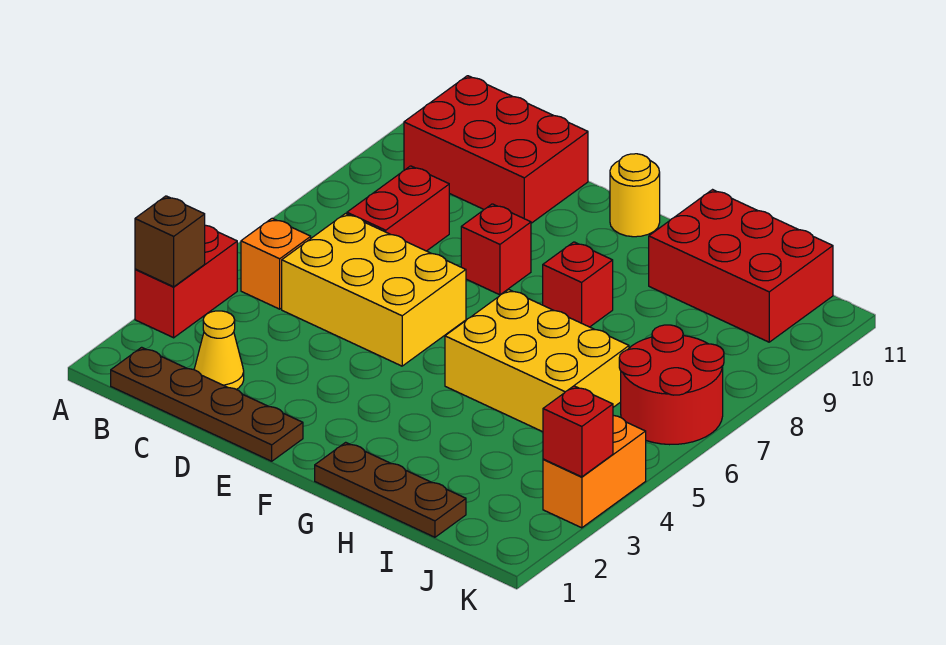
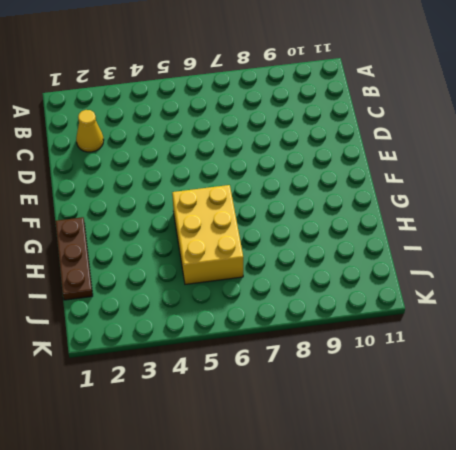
none -> red brick A3:A4 level 1
none -> brown plate B1:E1 level 1
none -> orange brick B5 level 1

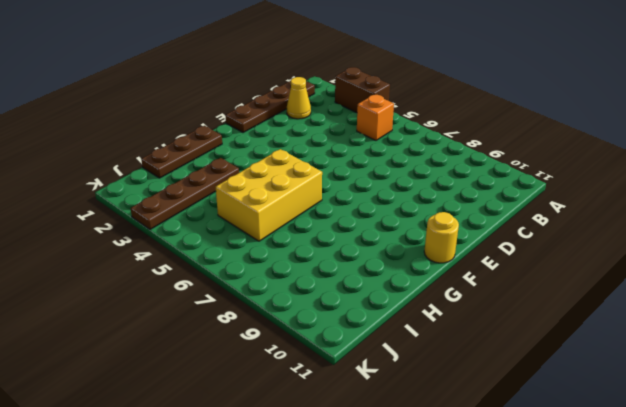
brown brick A3:A4 level 1 -> red brick A3:A4 level 1
brown plate H3:K3 level 1 -> orange brick K3:K4 level 1
none -> red brick B10:D11 level 1
none -> yellow brick C5:E6 level 1
none -> red brick C7:C8 level 1

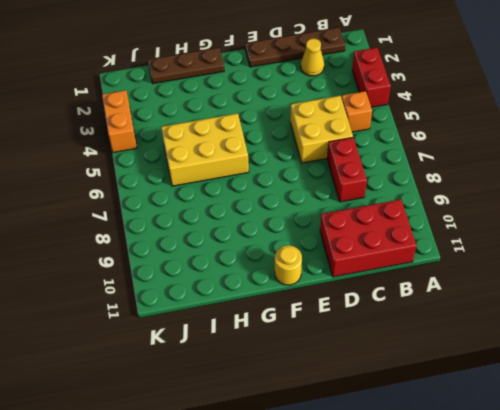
yellow brick C5:D6 level 1 -> yellow brick C5:E6 level 1
none -> red brick E8 level 1
none -> red brick G8 level 1
none -> red brick H10:J11 level 1

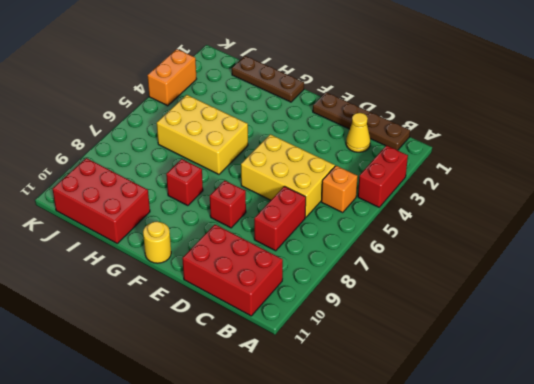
none -> red round brick J6:K7 level 1
none -> brown brick A3 level 2
none -> red brick K3 level 2

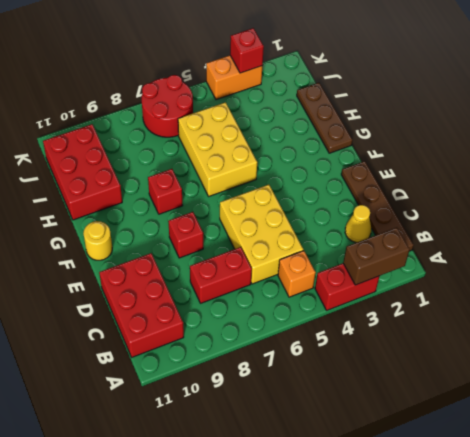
brown brick A2:A3 level 2 -> brown brick A3 level 2

